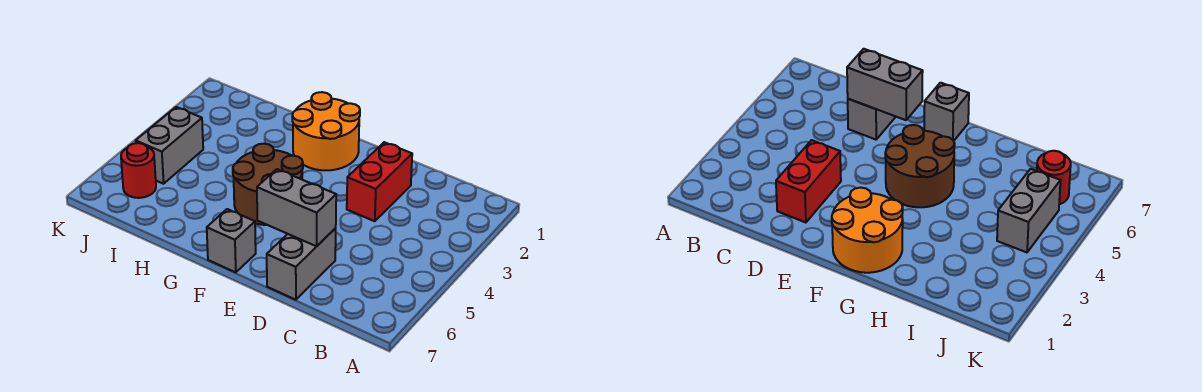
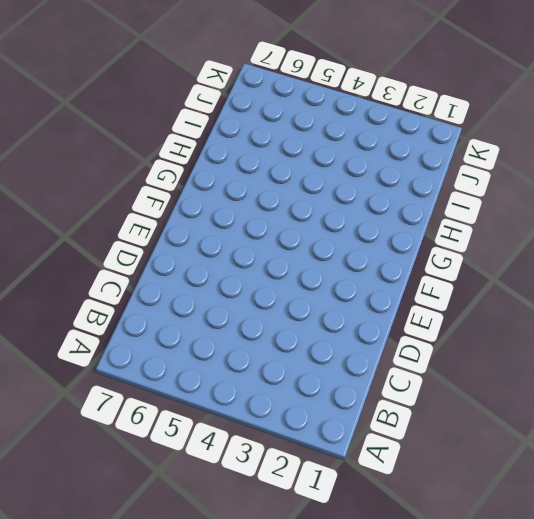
none -> red brick D2:D3 level 1
none -> grey brick D6:D7 level 1

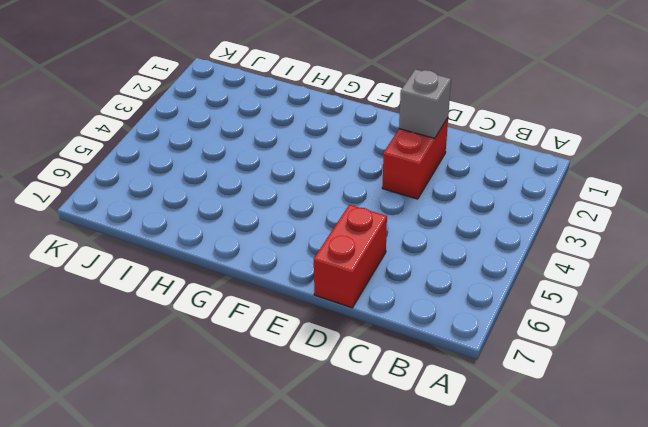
grey brick D2 level 2 -> grey brick F7 level 1
red brick D6:D7 level 1 -> grey brick D6:D7 level 1
none -> orange round brick F1:G2 level 1
none -> brown round brick F4:G5 level 1

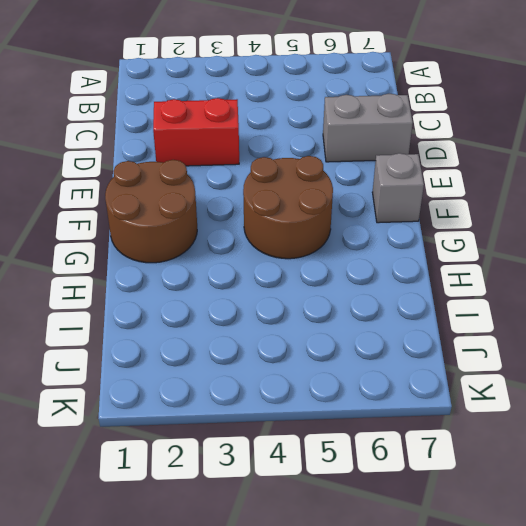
brown round brick F1:G2 level 1 -> orange round brick F1:G2 level 1
none -> grey brick J4:J5 level 1
none -> red round brick J6 level 1

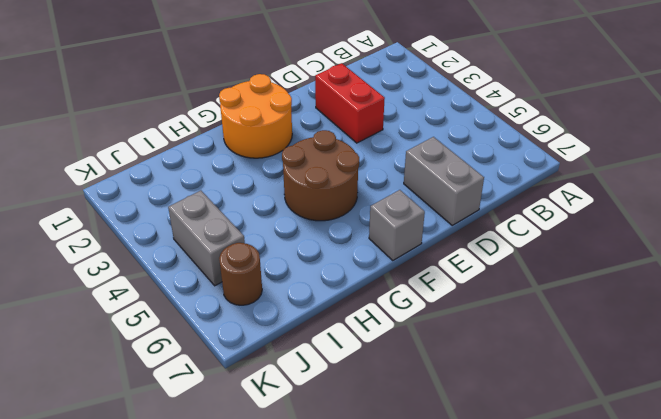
brown round brick J6 level 1 -> red round brick J6 level 1
none -> grey brick D6:E6 level 2

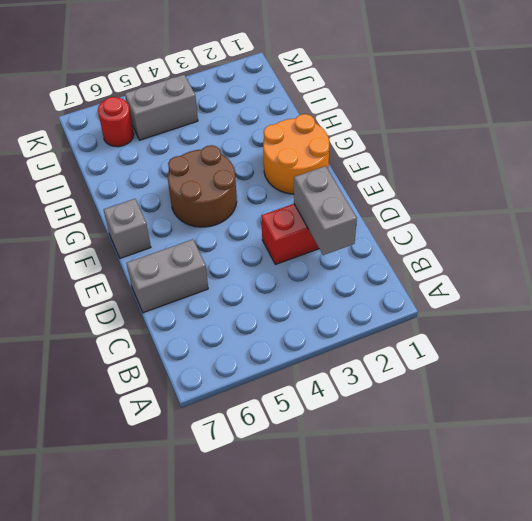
grey brick C2:D2 level 2 -> grey brick D6:E6 level 2

